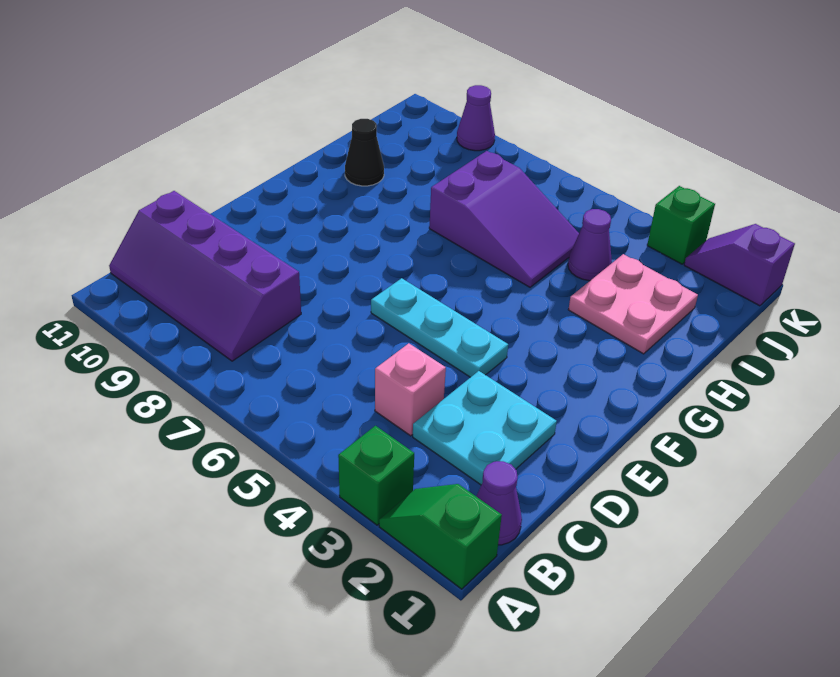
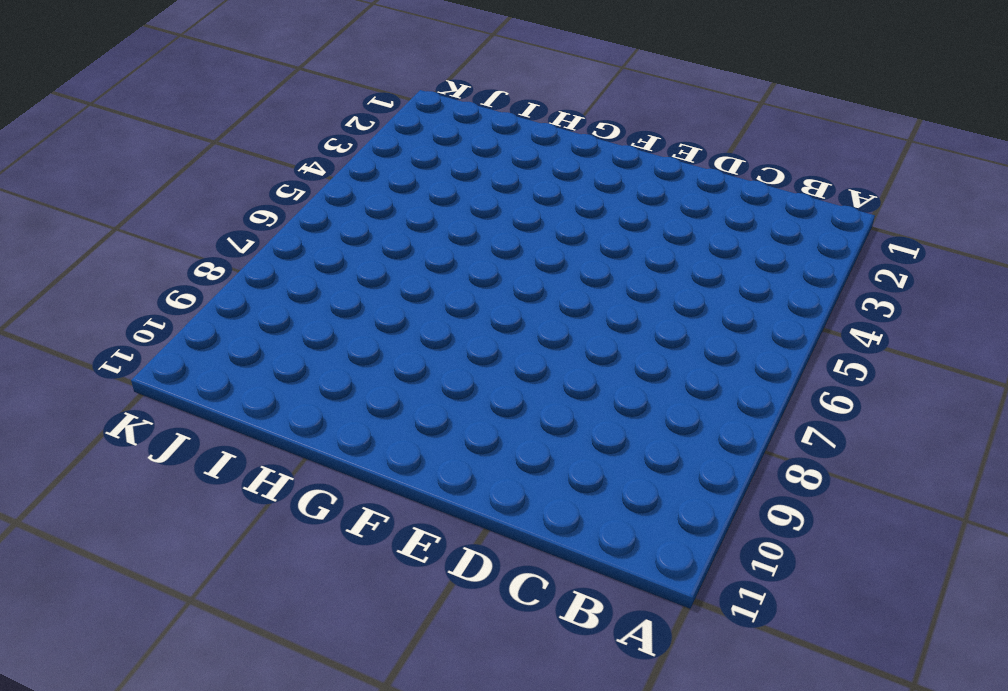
none -> green slope A1:A2 level 1 top 1
none -> green brick A3 level 1
none -> purple cone B1 level 1

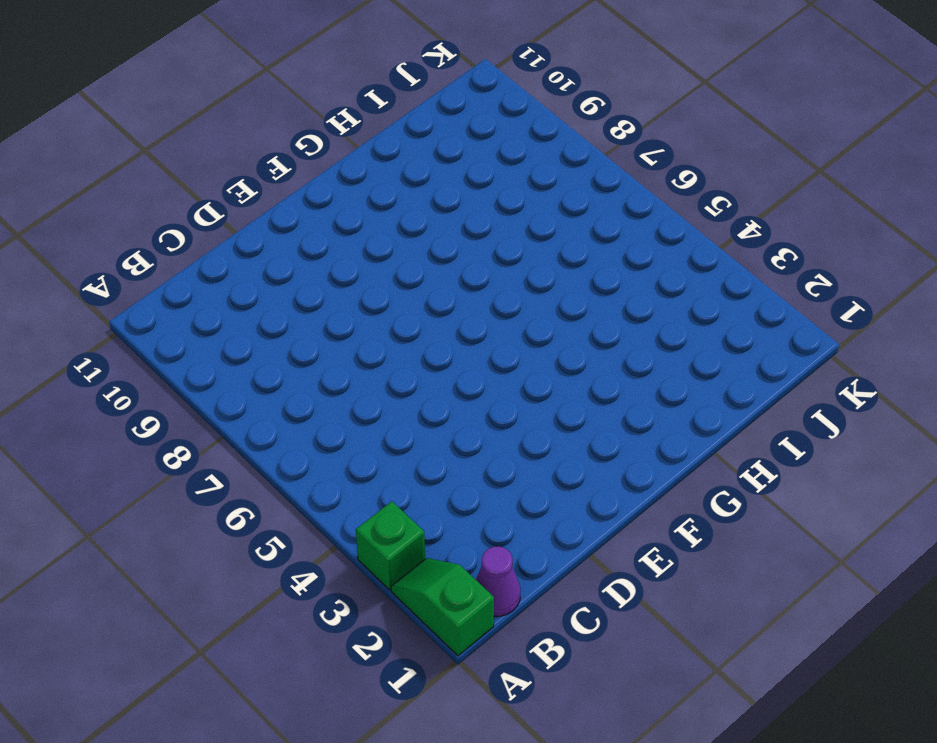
none -> purple slope B8:C11 level 1 top C
none -> cyan plate C2:D3 level 1
none -> pink brick C4 level 1

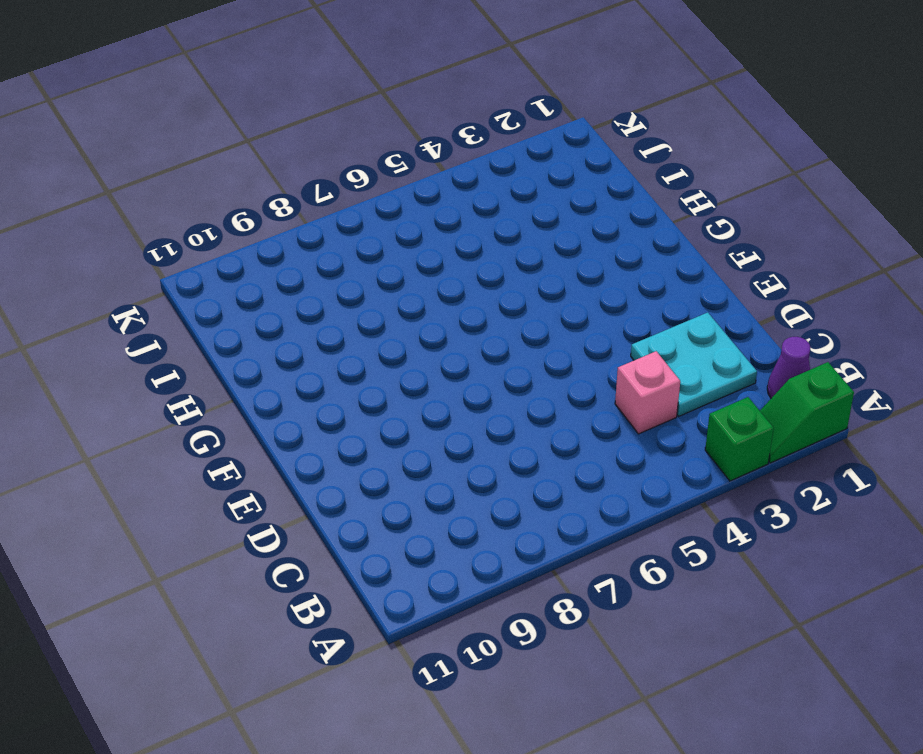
none -> purple slope B8:C11 level 1 top C
none -> cyan plate E4:E6 level 1
none -> pink plate H2:I3 level 1

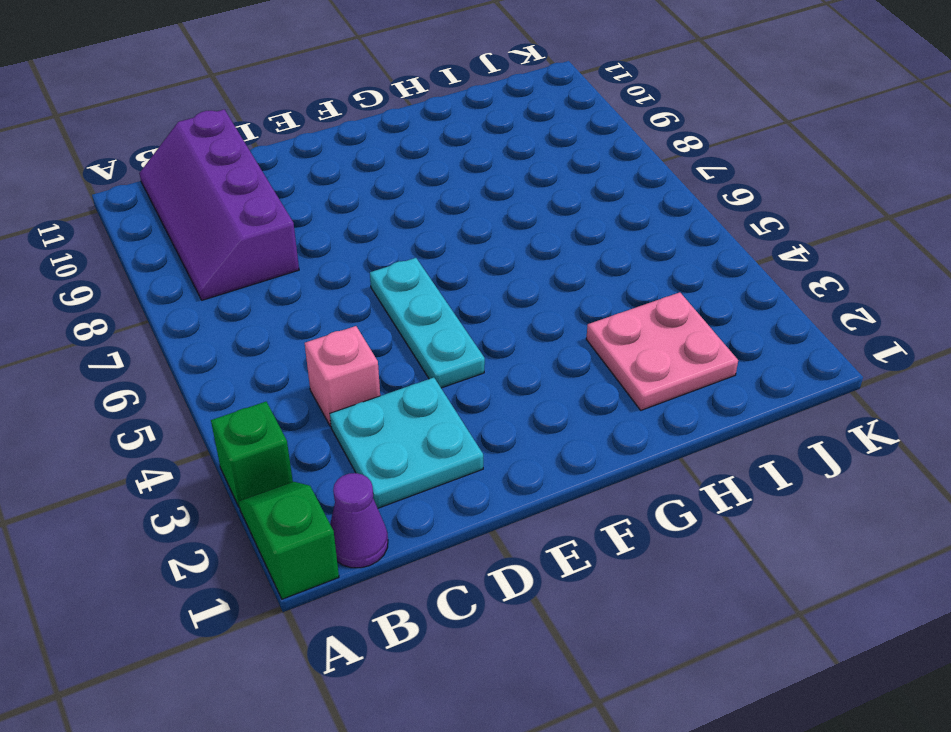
none -> purple slope H5:I7 level 1 top 7
none -> black cone H10 level 1
none -> purple cone I4 level 1

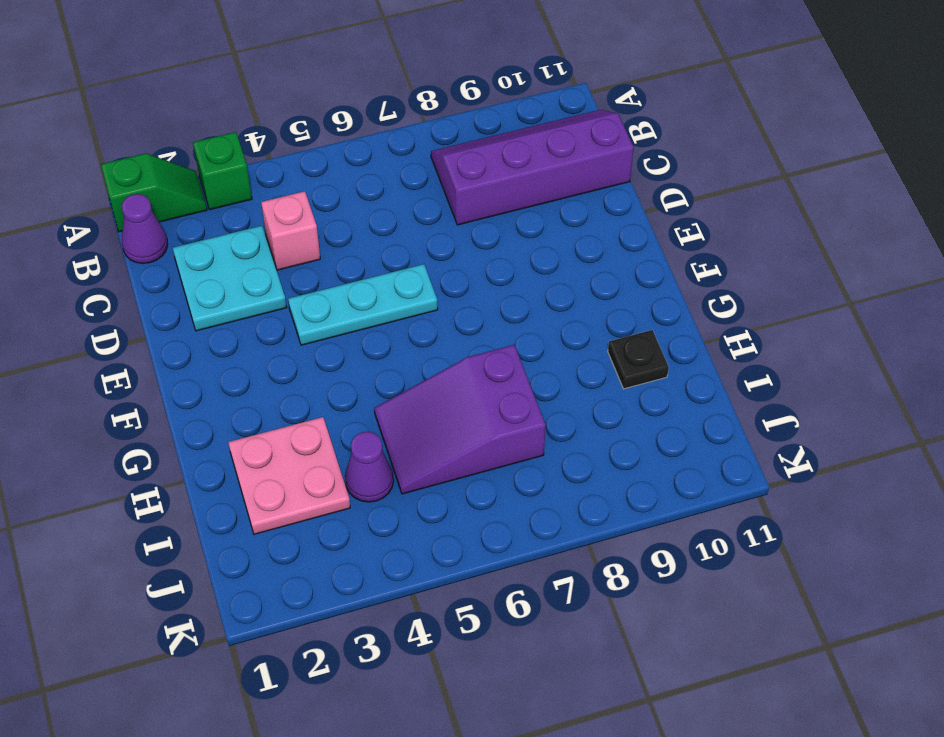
black plate H10 level 1 -> black cone H10 level 1
none -> purple slope K1:K2 level 1 top 1
none -> green brick K3 level 1
none -> purple cone K9 level 1

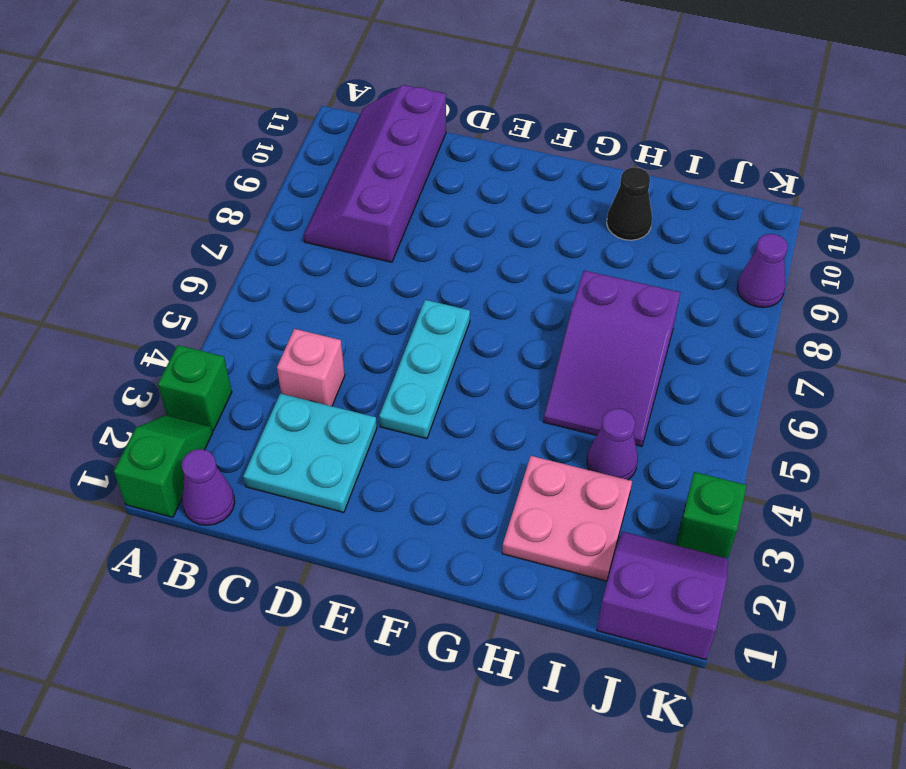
purple slope J1:K2 level 1 top 1 -> purple slope K1:K2 level 1 top 1

